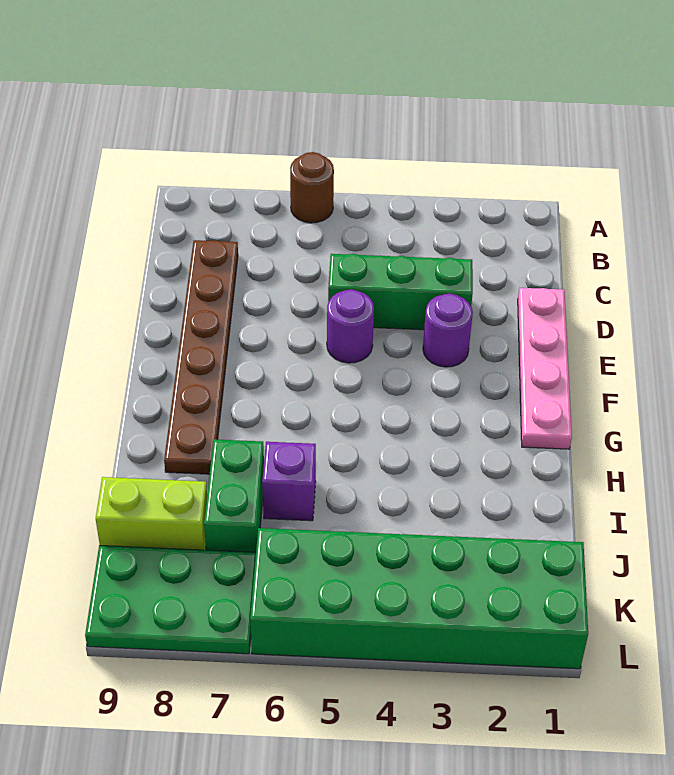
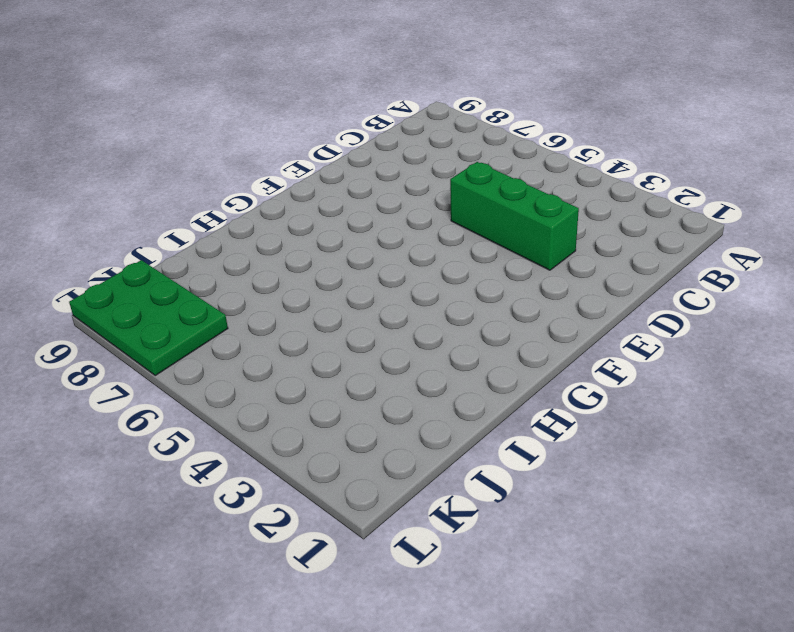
none -> brown round brick A6 level 1
none -> brown plate C8:H8 level 1

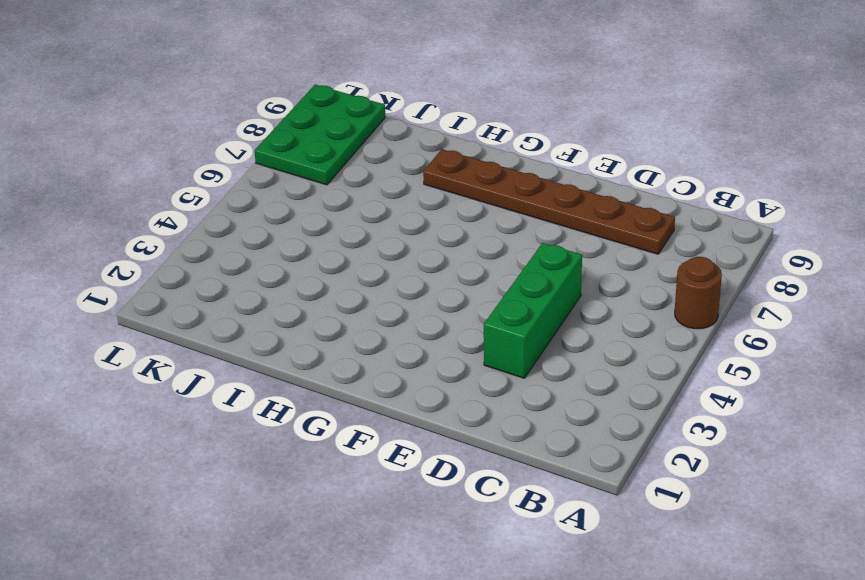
none -> pink plate D1:G1 level 1
none -> purple round brick E3 level 1

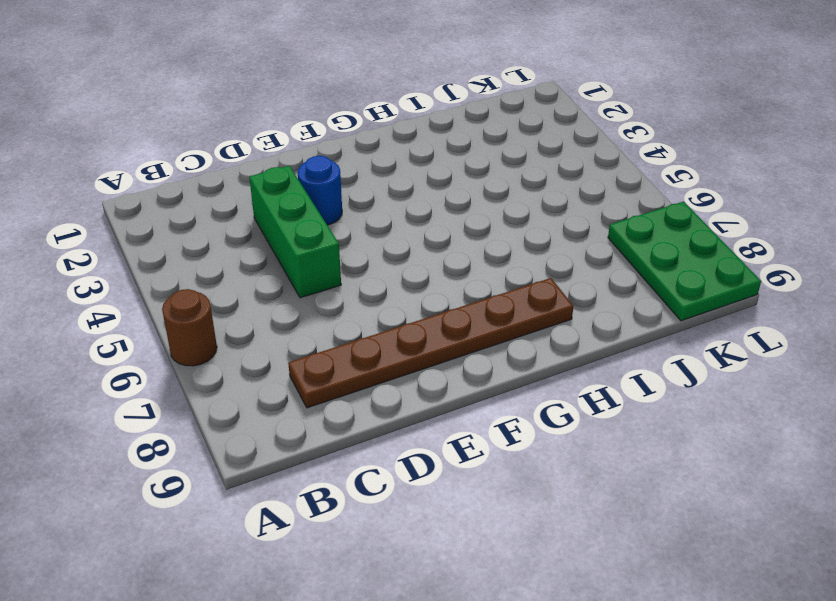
blue round brick E3 level 1 -> purple round brick E3 level 1
none -> pink plate D1:G1 level 1
none -> purple round brick E5 level 1

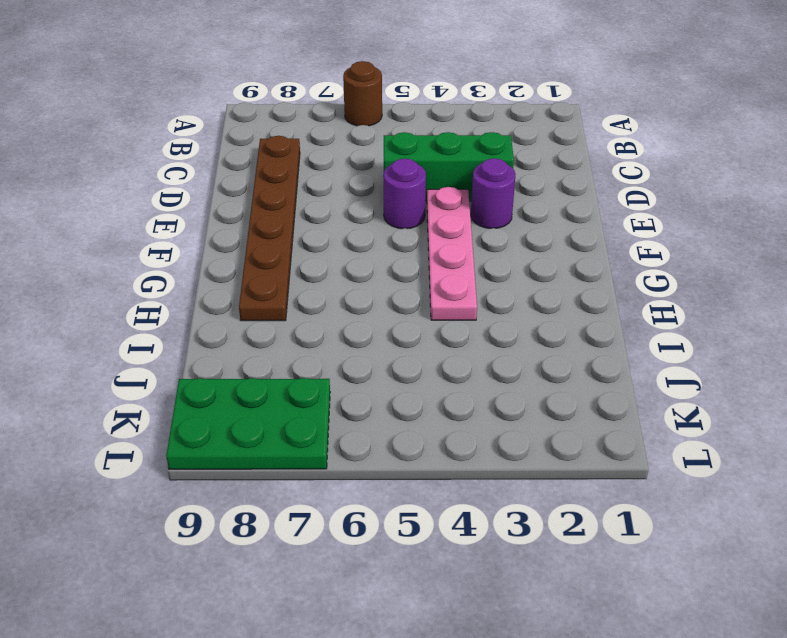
pink plate E4:H4 level 1 -> pink plate D1:G1 level 1
none -> purple brick I6 level 1
none -> green brick I7:J7 level 1

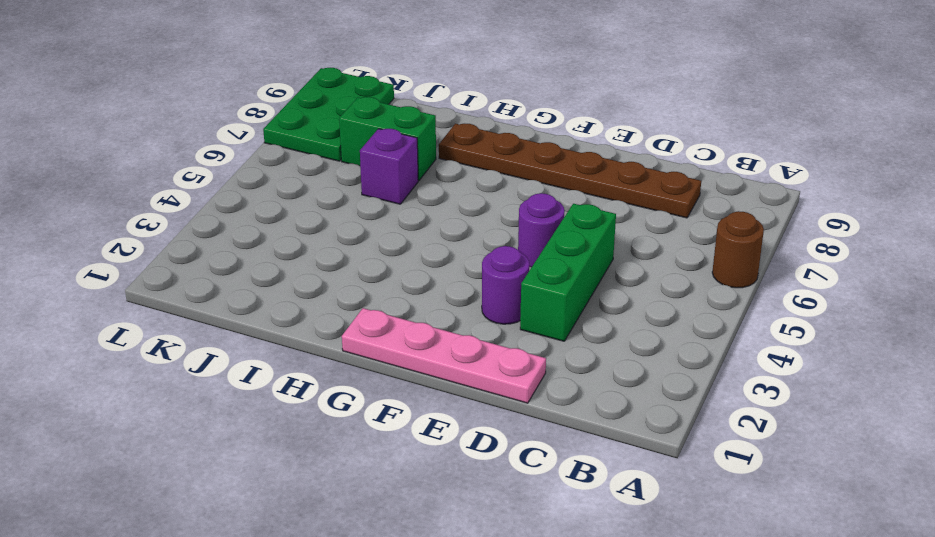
none -> lime brick J8:J9 level 1
none -> green brick K1:L6 level 1

